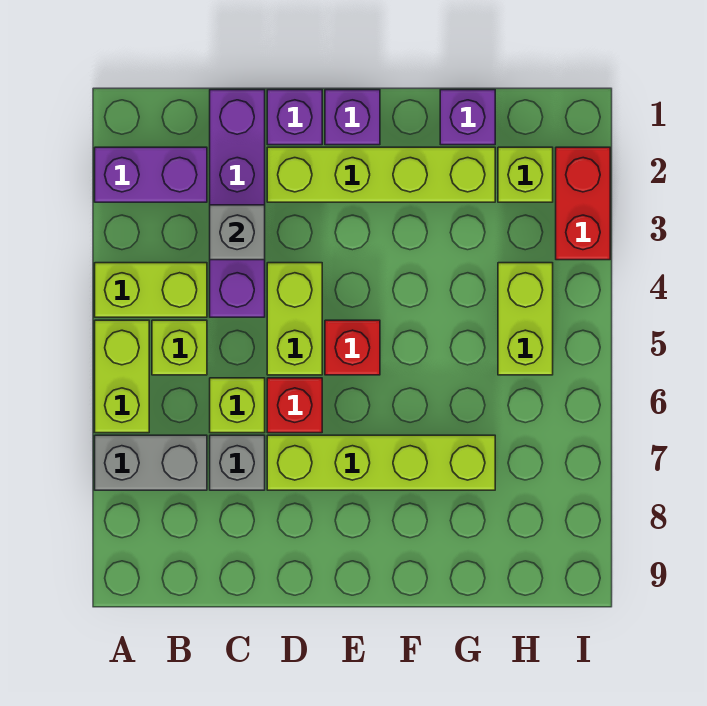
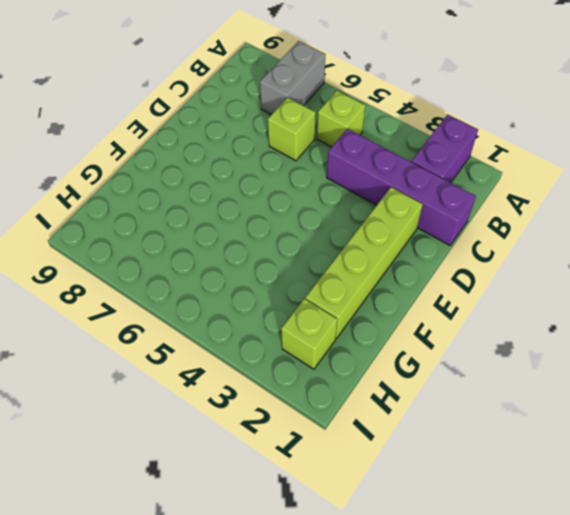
none -> lime brick A4:B4 level 1
none -> lime brick A5:A6 level 1
none -> grey brick C7 level 1

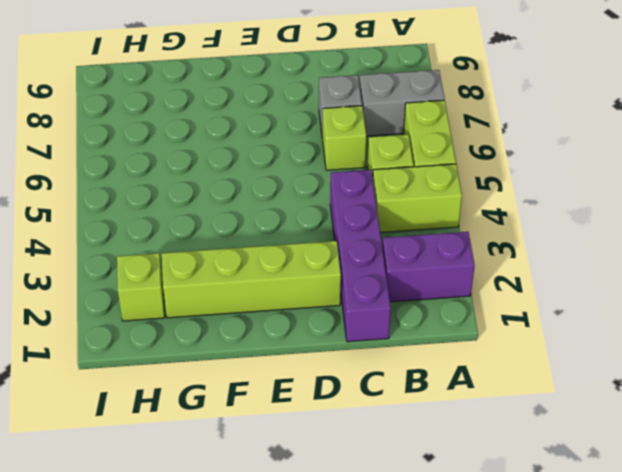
none -> purple brick D1 level 1
none -> lime brick D4:D5 level 1
none -> red brick D6 level 1

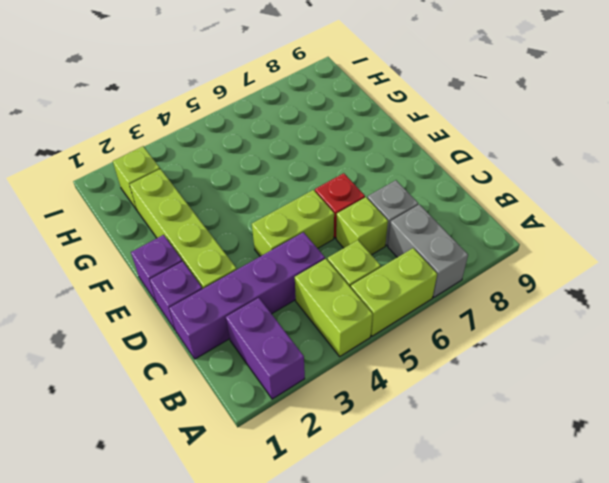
none -> lime brick D7:G7 level 1
none -> red brick E5 level 1
none -> purple brick G1 level 1

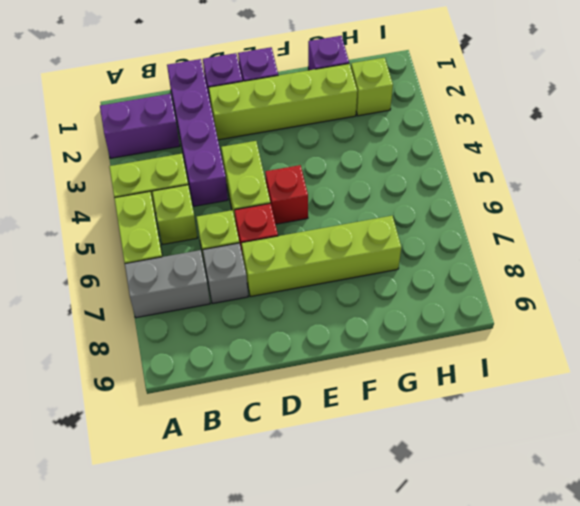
none -> lime brick H4:H5 level 1
none -> red brick I2:I3 level 1
none -> grey brick C3 level 2

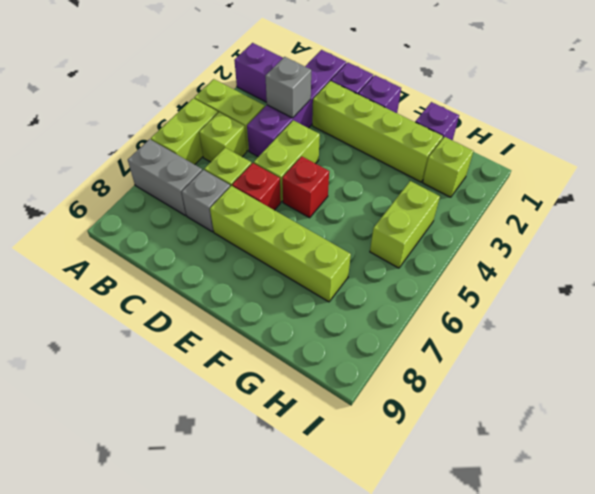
none -> red brick I2:I3 level 1

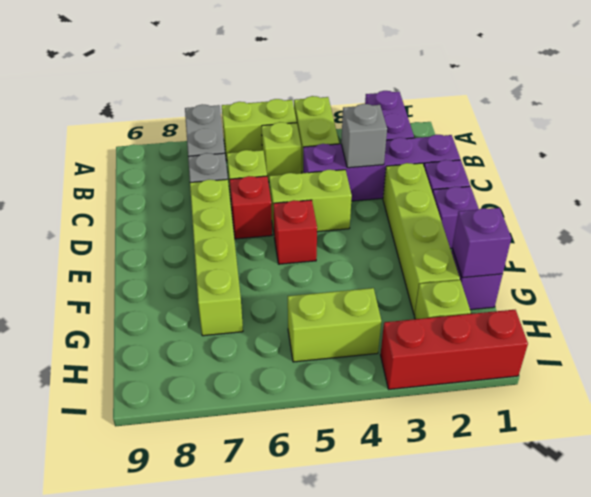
purple brick G1 level 2 -> none
red brick I1:I3 level 1 -> red brick I2:I3 level 1

